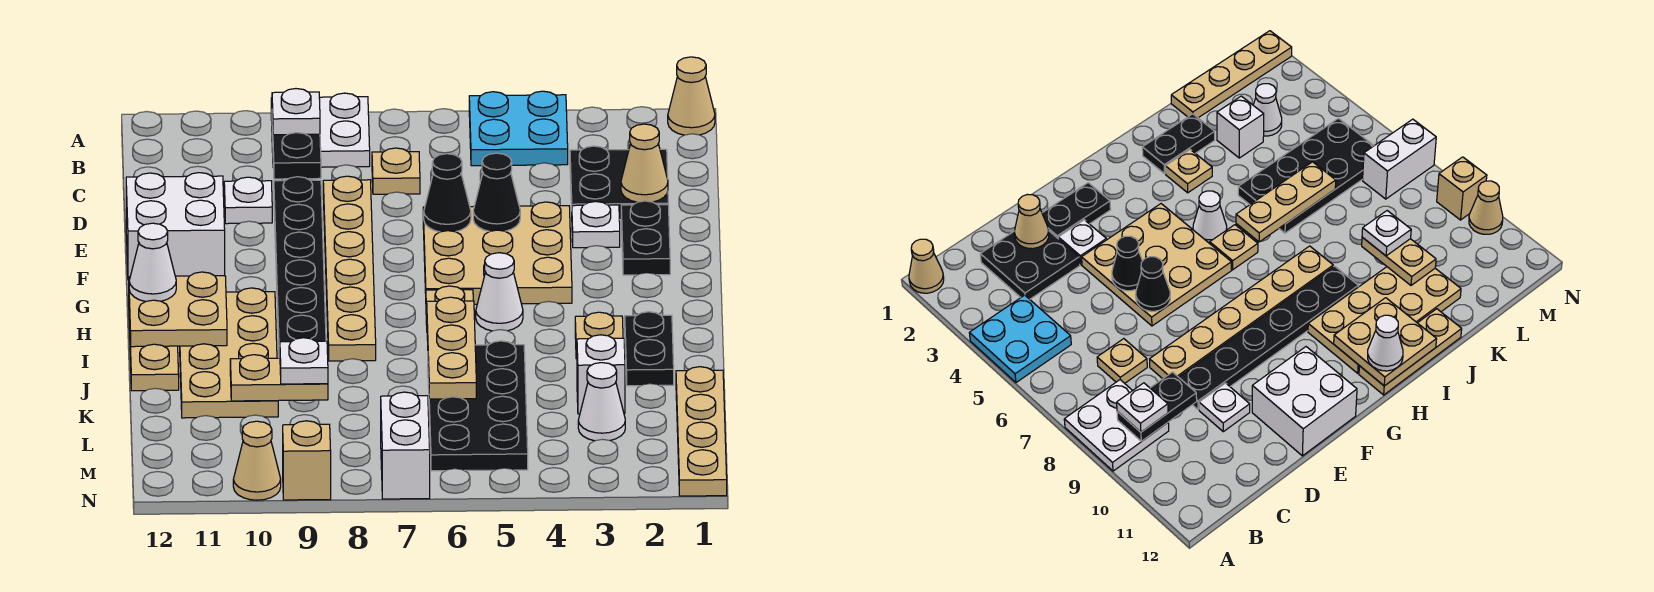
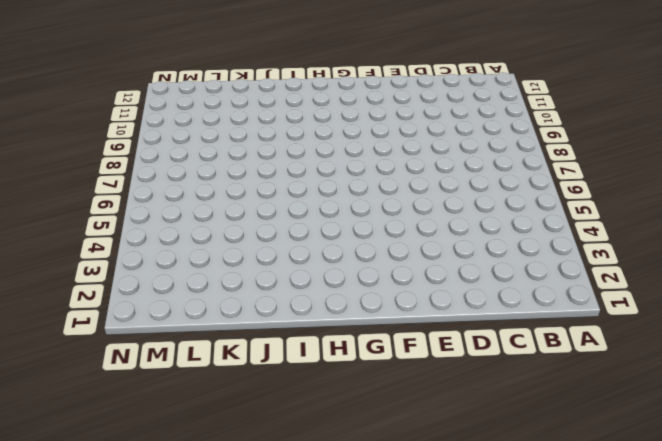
none -> tan cone A1 level 1
none -> cyan plate A4:B5 level 1
none -> white plate A8:B9 level 1
none -> black plate C2:D3 level 1

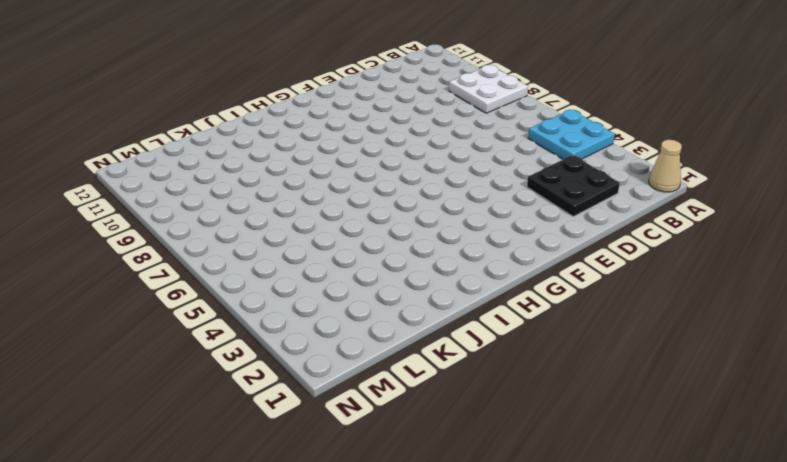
none -> tan plate C7 level 1
none -> tan plate D8:I8 level 1
none -> black plate D9:I9 level 1
none -> white plate D10 level 1

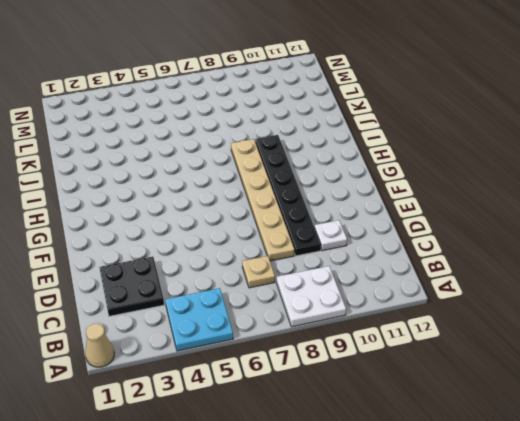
none -> black plate E2:F2 level 1
none -> white plate E3 level 1
none -> tan plate E4:G6 level 1
none -> white brick E11:F12 level 1

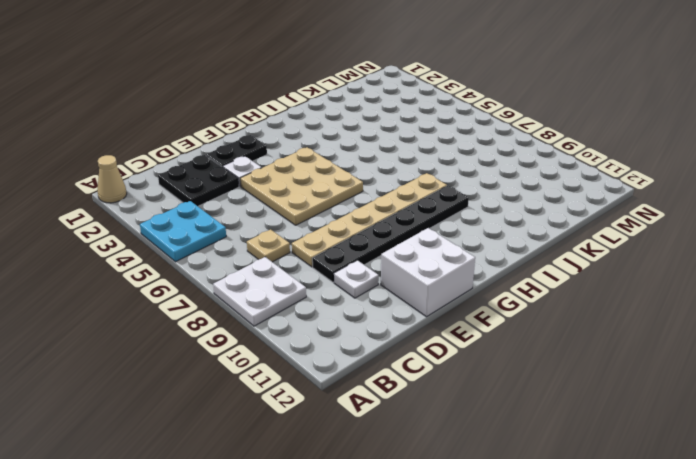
none -> white cone H5 level 1
none -> tan plate H6 level 1
none -> tan plate H10:K11 level 1
none -> tan plate H12:J12 level 1

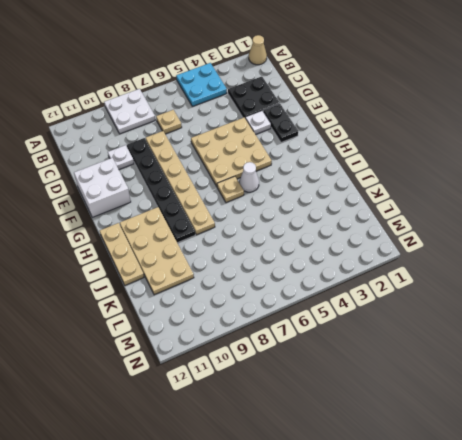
none -> black plate I2:J2 level 1
none -> tan plate I3 level 1
none -> black plate J5:M6 level 1
none -> tan plate K1:N1 level 1

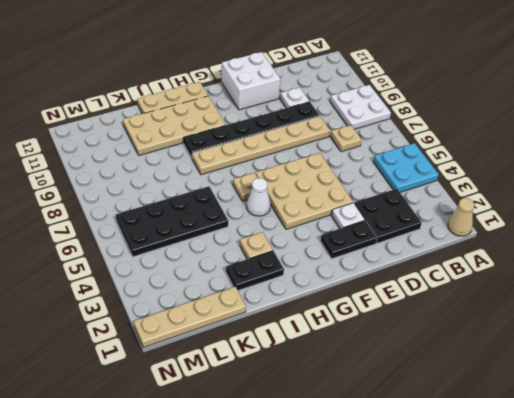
none -> white brick K3 level 1
none -> white cone L3 level 1
none -> white brick M7:N7 level 1
none -> tan brick N9 level 1

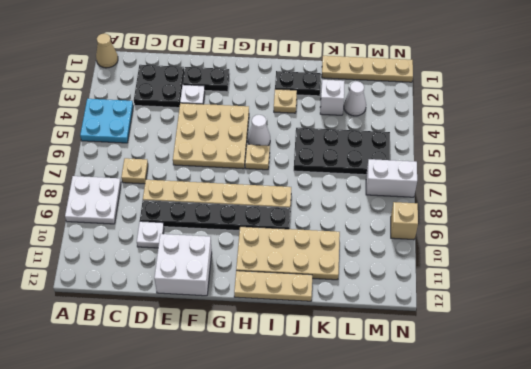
none -> tan cone N10 level 1
none -> black plate B9:C9 level 2
none -> tan cone D2 level 2
none -> black cone E5 level 2

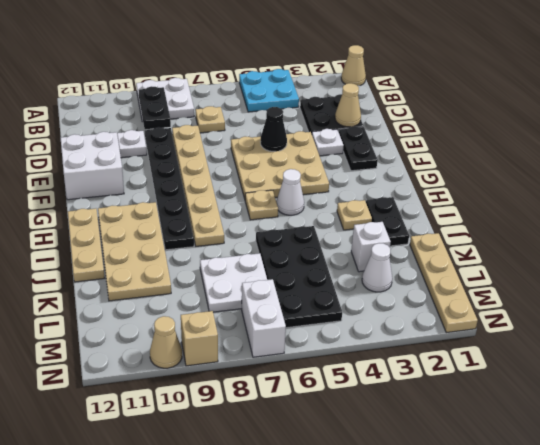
white plate K7:L8 level 1 -> none
none -> black cone E6 level 2
none -> tan plate H11:I12 level 2
none -> tan plate I6:K6 level 2
none -> tan plate K9:K10 level 2

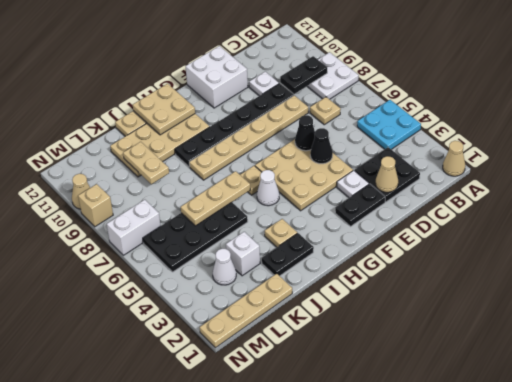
none -> white plate B9 level 3
none -> white cone H12 level 3
none -> white plate K9 level 3

